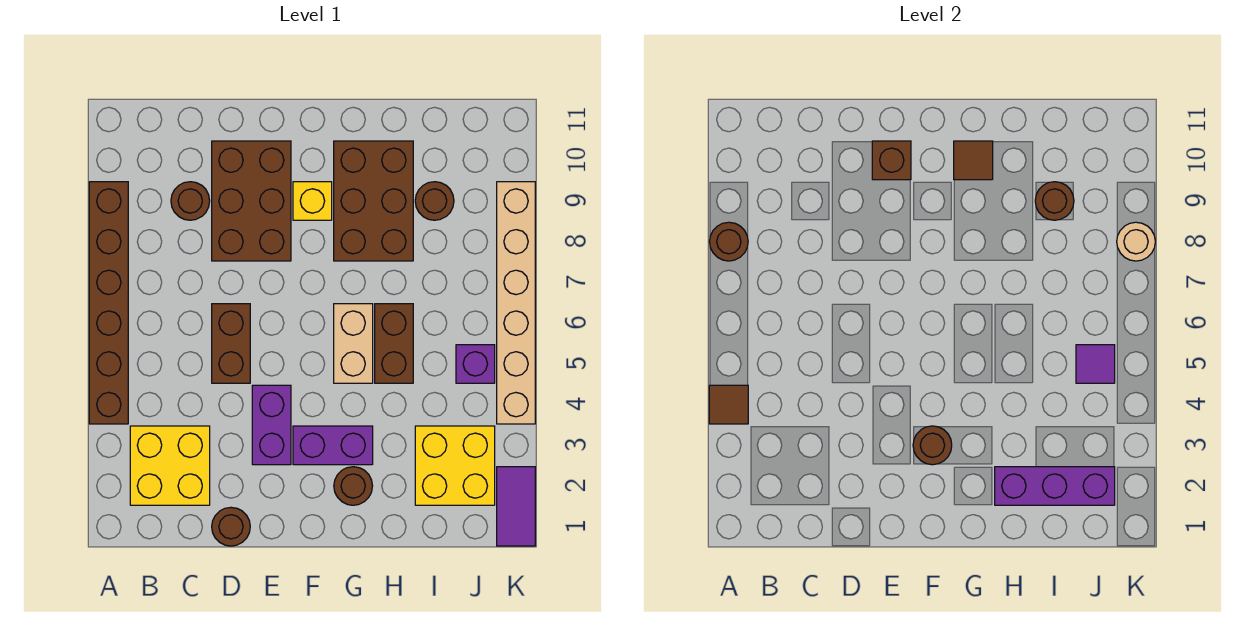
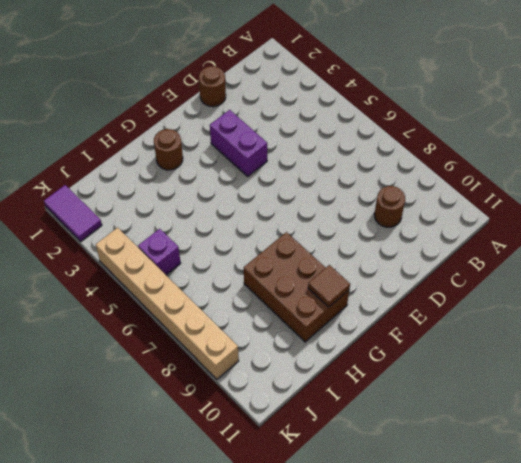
none -> brown brick A4:A9 level 1
none -> yellow brick B2:C3 level 1
none -> brown brick D5:D6 level 1

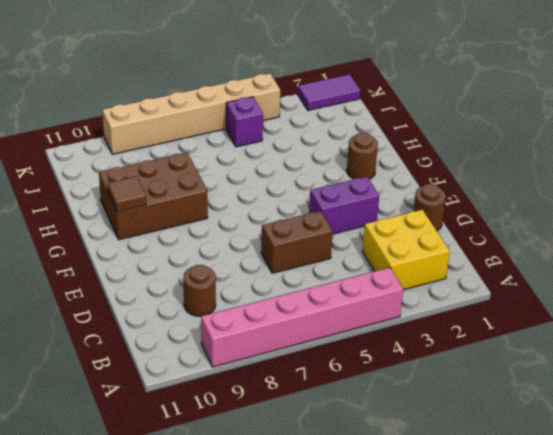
pink brick A4:A9 level 1 -> brown brick A4:A9 level 1
none -> brown brick D8:E10 level 1
none -> purple brick F3:G3 level 1
none -> yellow brick F9 level 1

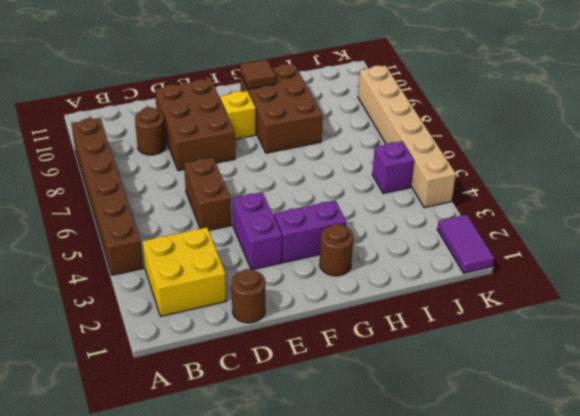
none -> tan brick G5:G6 level 1
none -> brown brick H5:H6 level 1
none -> yellow brick I2:J3 level 1

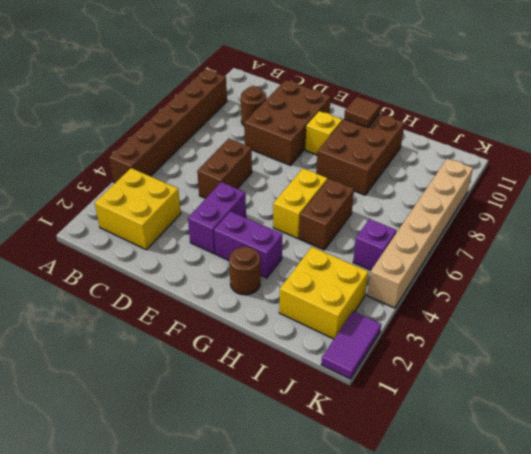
yellow brick G5:G6 level 1 -> tan brick G5:G6 level 1
none -> brown round brick D1 level 1
none -> brown round brick I9 level 1
none -> brown tile A4 level 2

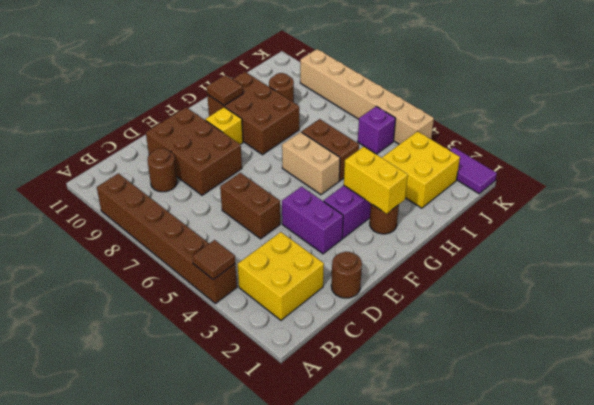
yellow brick G2:G3 level 2 -> none
none -> brown round brick A8 level 2
none -> brown brick E10 level 2
none -> brown round brick F3 level 2

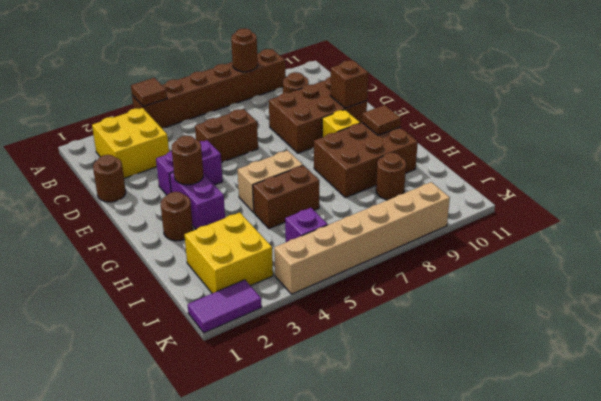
none -> purple brick H2:J2 level 2
none -> brown round brick I9 level 2
none -> purple tile J5 level 2

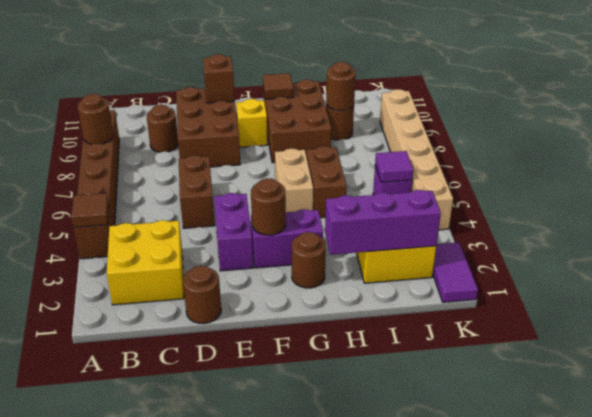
none -> tan round brick K8 level 2

